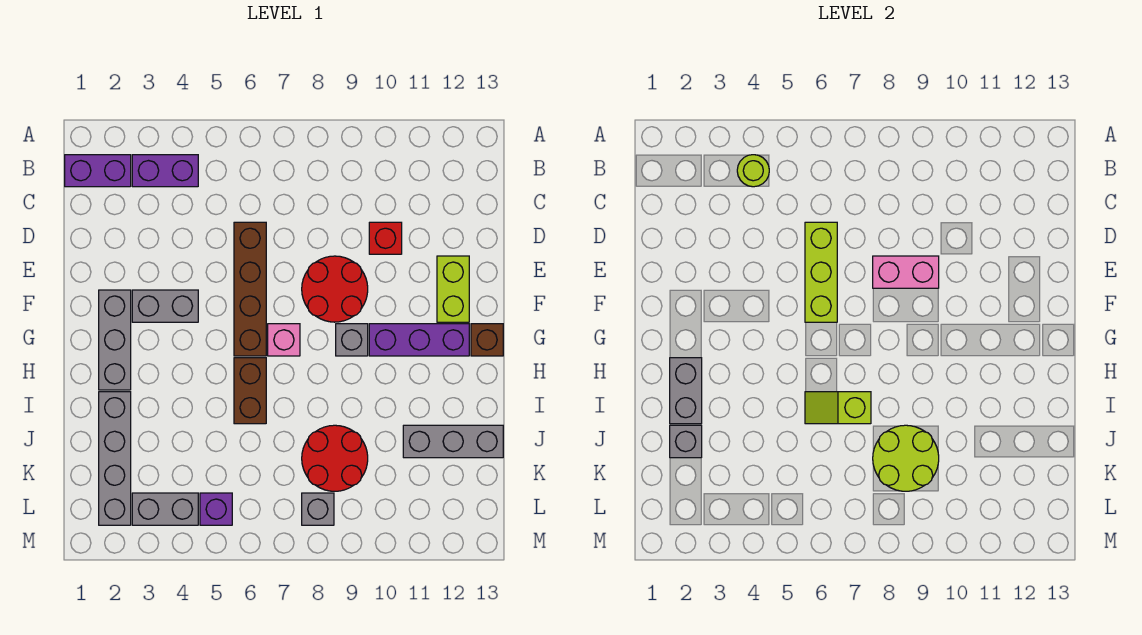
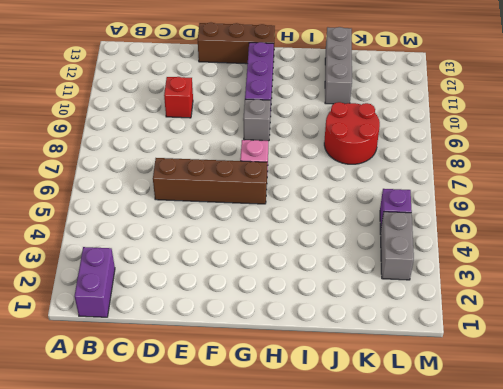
brown brick E13:G13 level 1 -> brown brick G13 level 1
none -> purple brick B3:B4 level 1
none -> red round brick E8:F9 level 1
none -> lime brick E12:F12 level 1

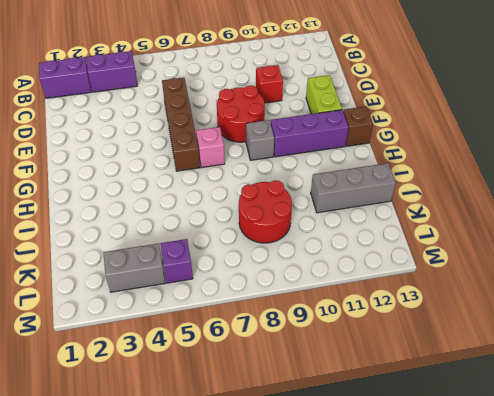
none -> grey brick F2:H2 level 1
none -> grey brick F3:F4 level 1
none -> brown brick H6:I6 level 1

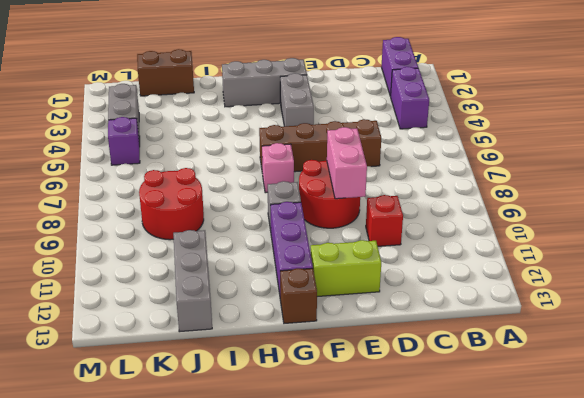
brown brick J1:K1 level 1 -> brown brick H6:I6 level 1
none -> grey brick I2:L2 level 1
none -> grey brick L8 level 1
none -> lime round brick B4 level 2

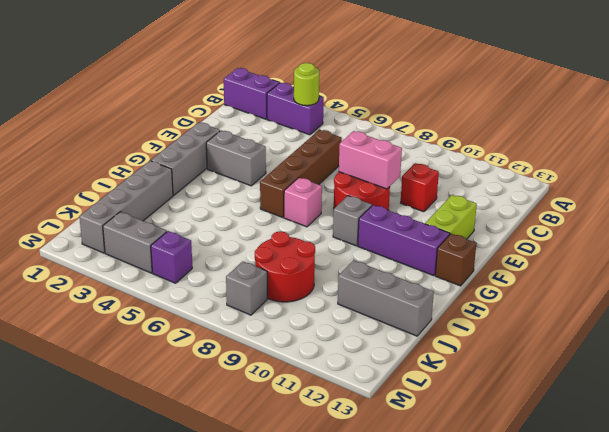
none -> brown brick H6:I6 level 1
none -> lime brick D6:F6 level 2
none -> grey brick H2:I2 level 2

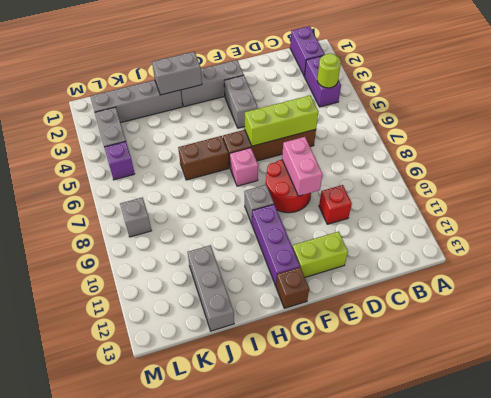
none -> red round brick J8:K9 level 1
none -> lime slope I6:I7 level 2 top 7
none -> grey brick J2 level 2

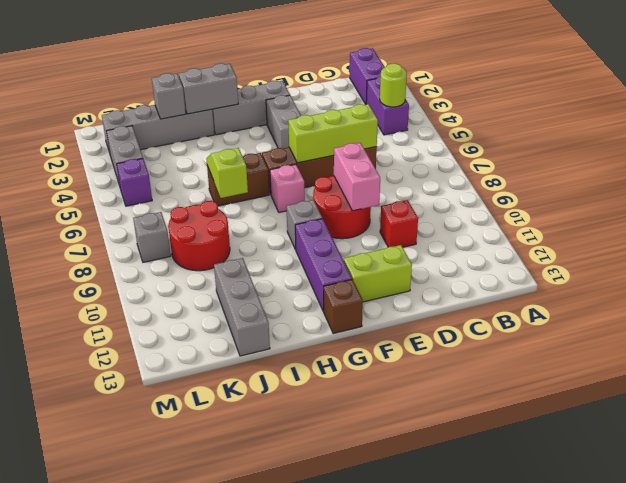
none -> lime round brick J8:K9 level 2

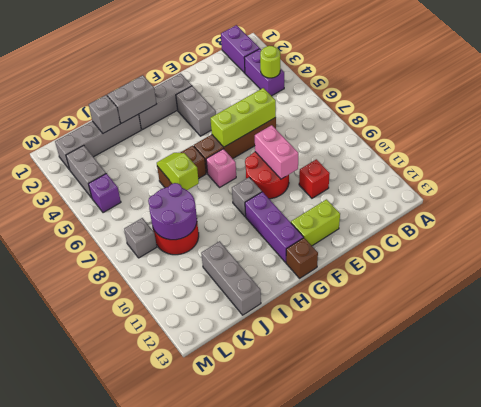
purple round brick J8:K9 level 2 -> lime round brick J8:K9 level 2

